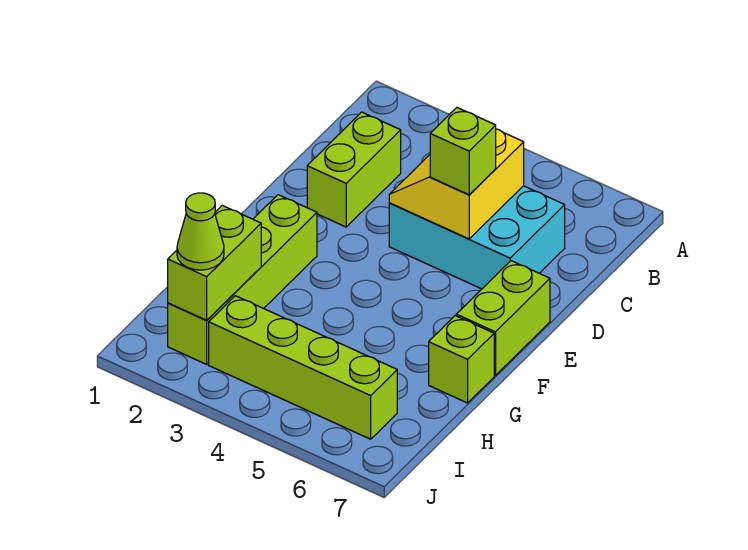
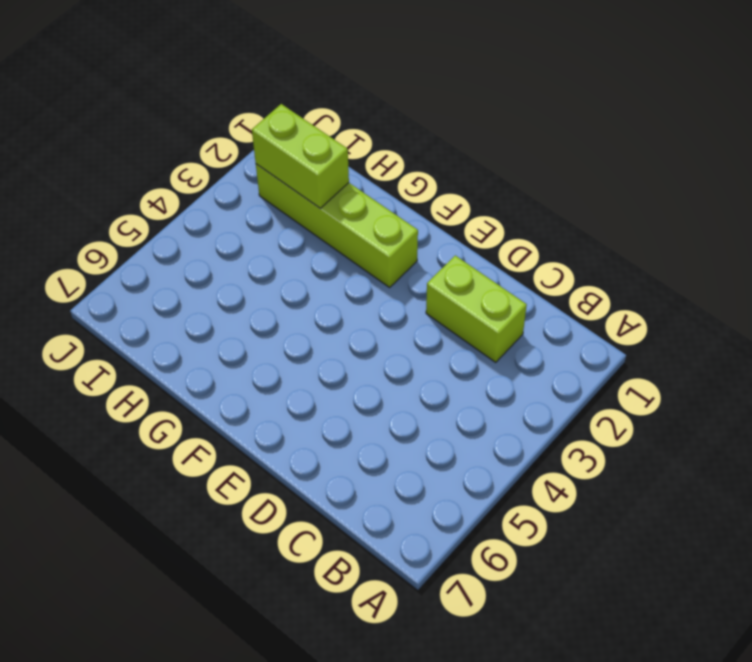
none -> cyan brick C4:D6 level 1
none -> lime brick E7:F7 level 1

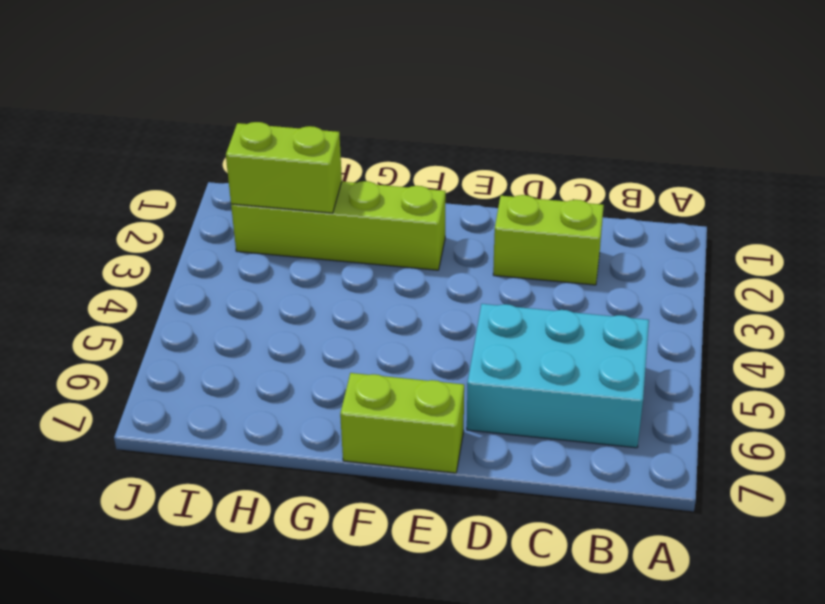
cyan brick B5:D6 level 1 -> cyan brick C4:D6 level 1
none -> lime brick G7 level 1
none -> lime brick I3:I6 level 1

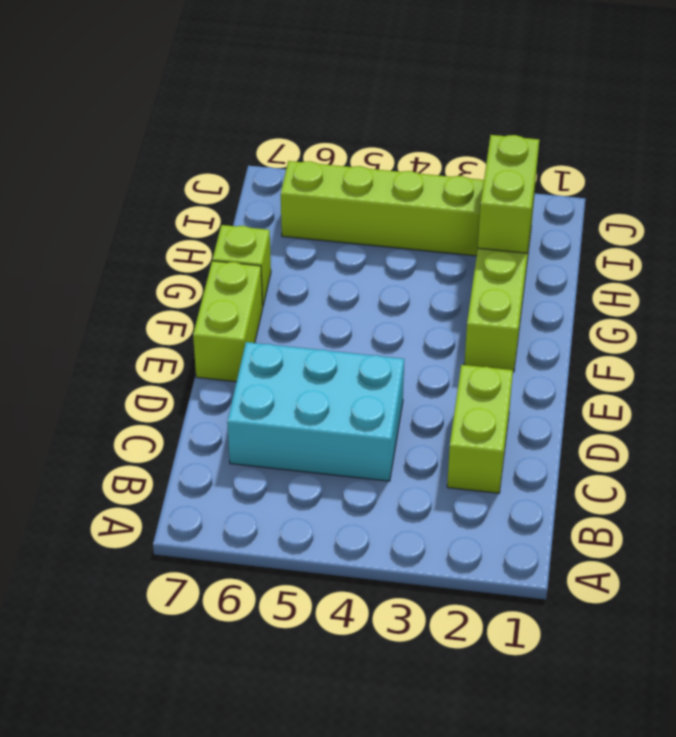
none -> yellow slope C4:D5 level 2 top 5
none -> lime brick D5 level 3

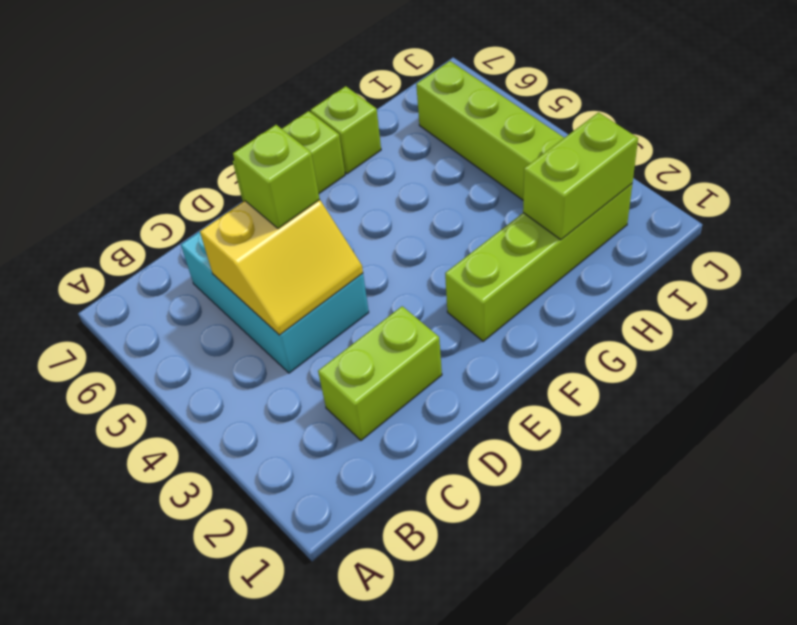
none -> lime cone I2 level 3

